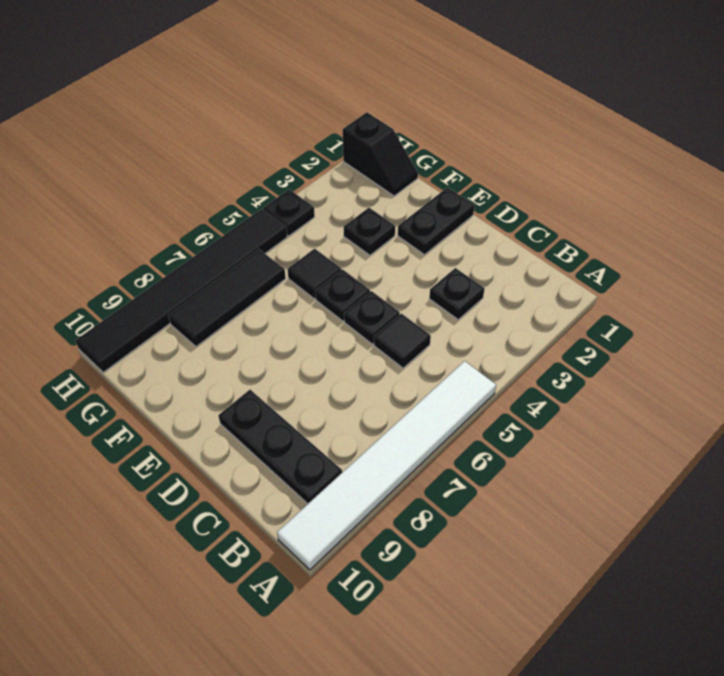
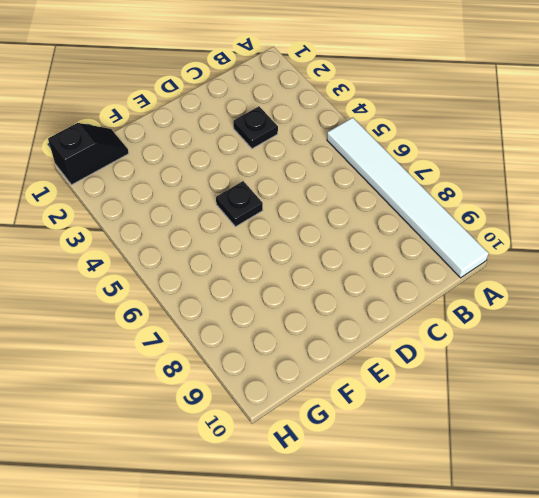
none -> black plate B9:D9 level 1
none -> black tile C5 level 1
none -> black plate D5 level 1

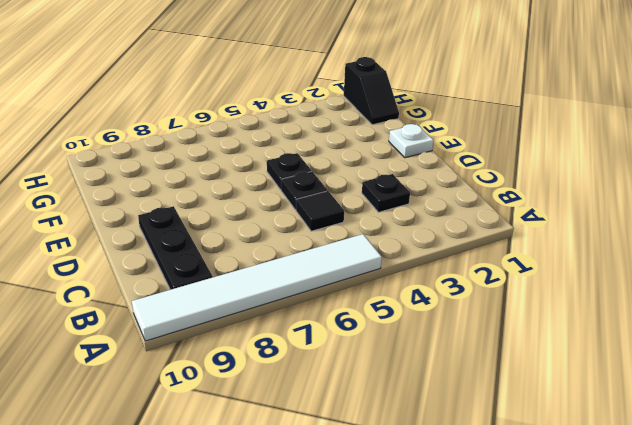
white plate E1 level 1 -> black plate E1:E2 level 1
none -> black plate F3 level 1
none -> black tile F5 level 1
none -> black tile G6:G8 level 1

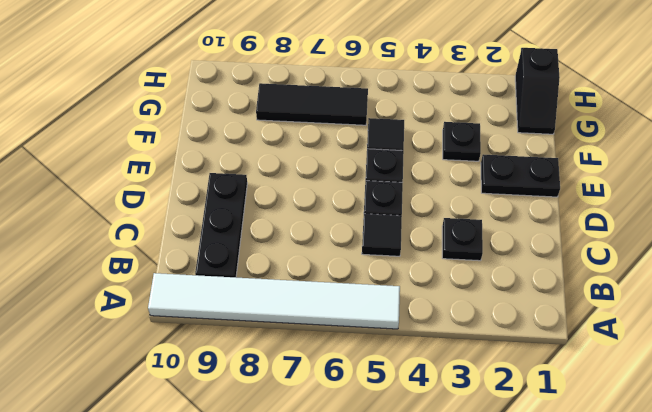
none -> black plate H4 level 1
none -> black tile H5:H10 level 1

